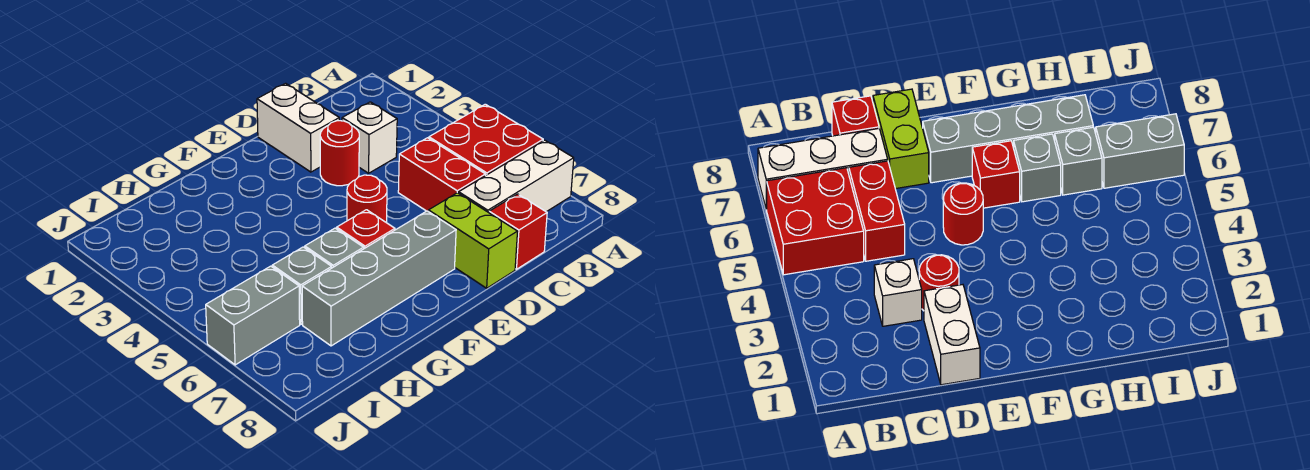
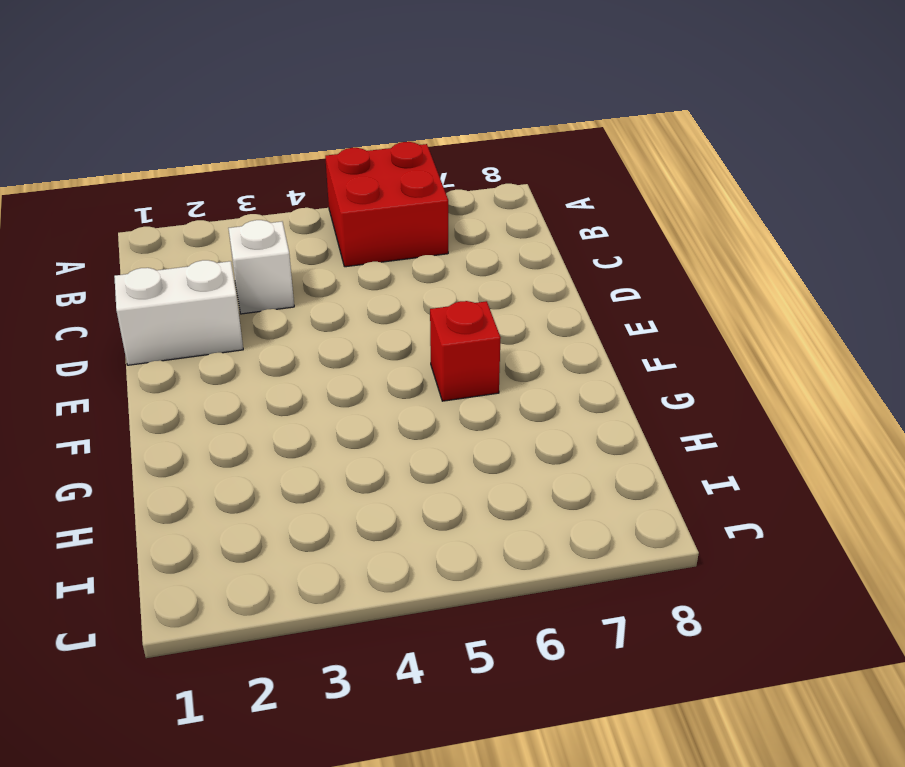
none -> white brick A7:C7 level 1
none -> red brick C5:C6 level 1
none -> red brick C8 level 1

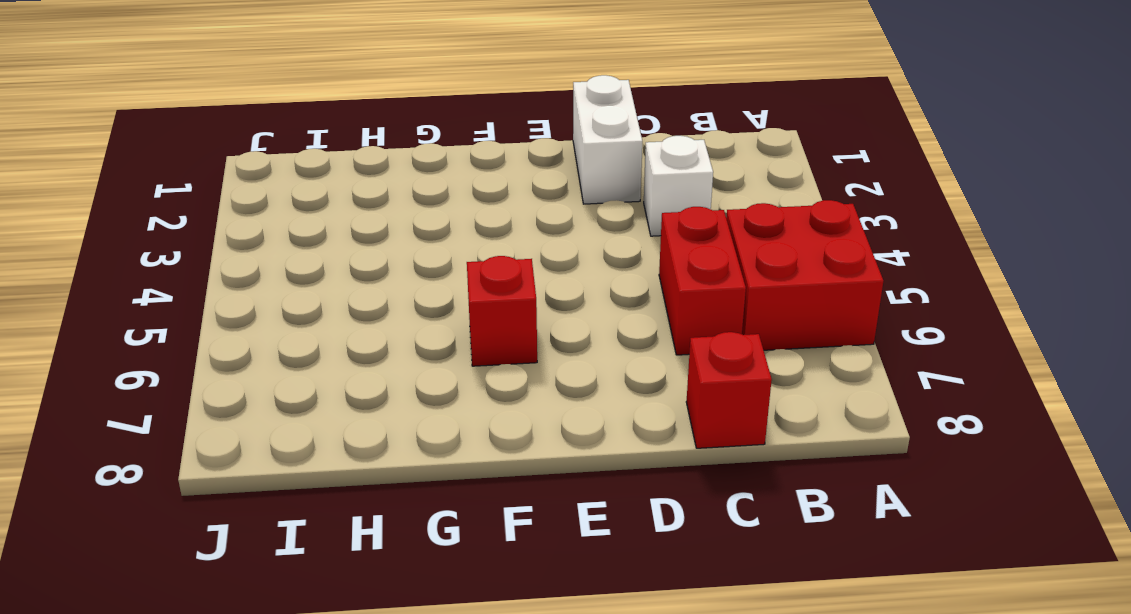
none -> white brick A7:C7 level 1
none -> red round brick D3 level 1
none -> lime brick D7:D8 level 1

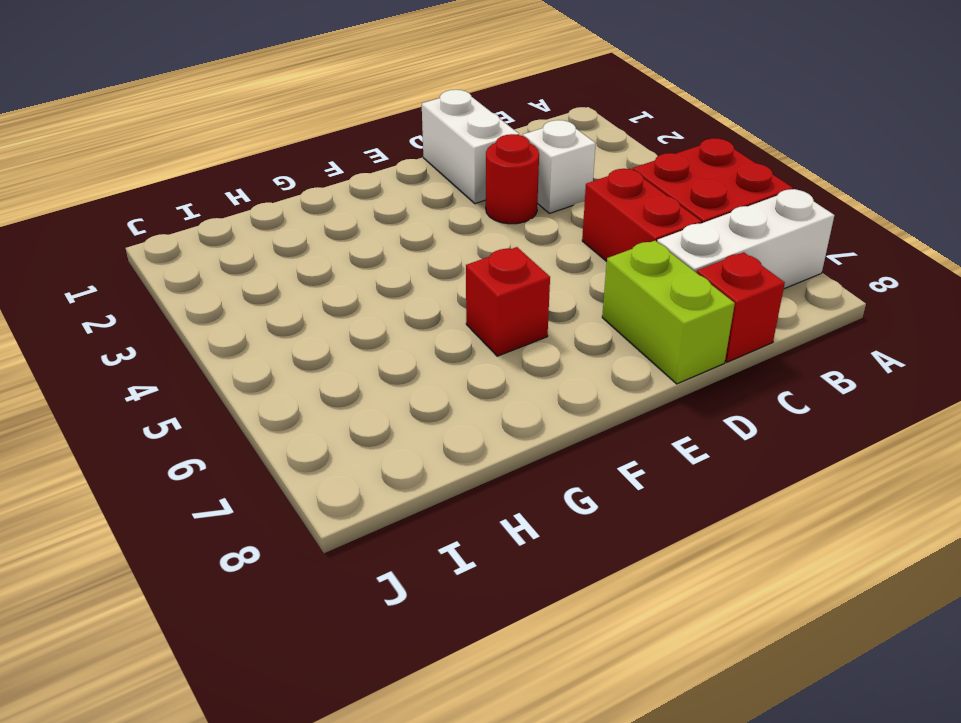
none -> red round brick E5 level 1
none -> grey brick E7:H7 level 1
none -> grey brick G6 level 1

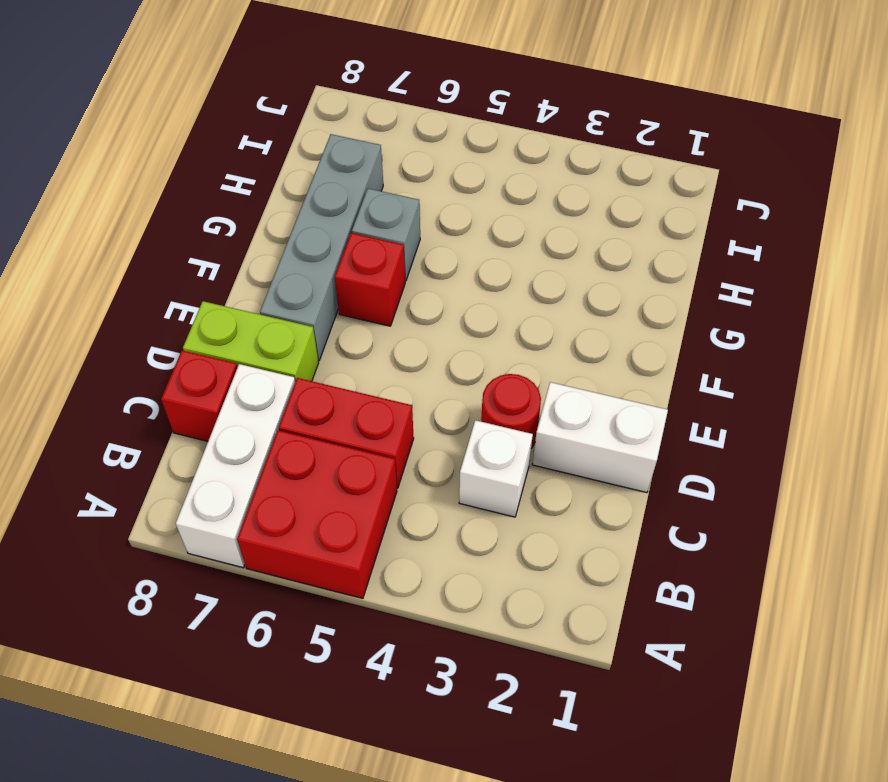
none -> red round brick E5 level 1
none -> grey brick H6 level 1
none -> grey brick I6:J6 level 1

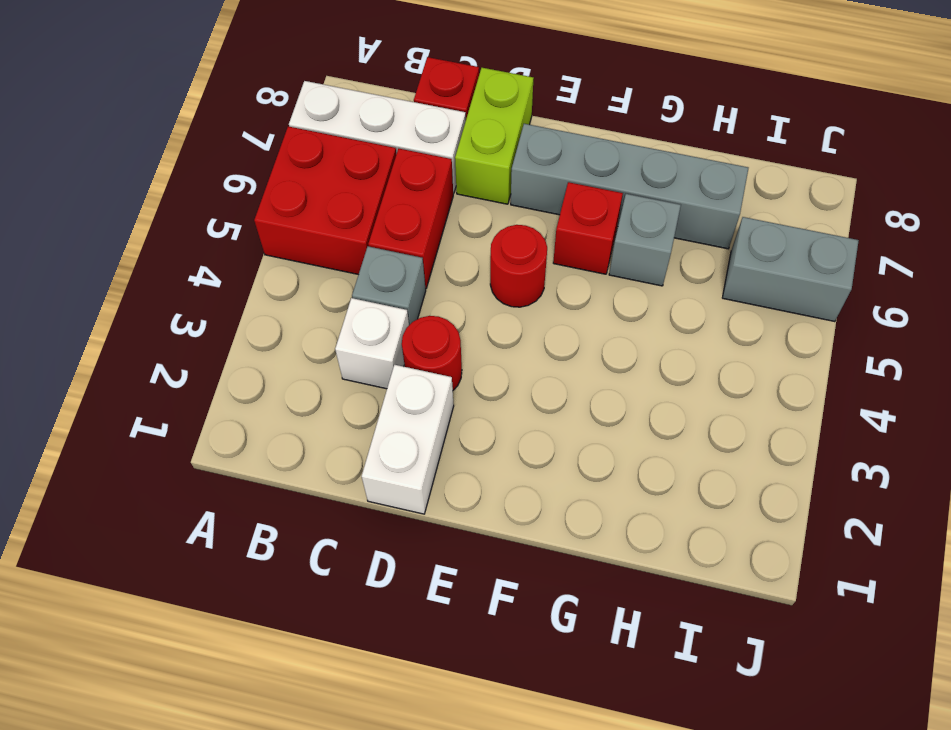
grey brick C4 level 1 -> grey brick H6 level 1

